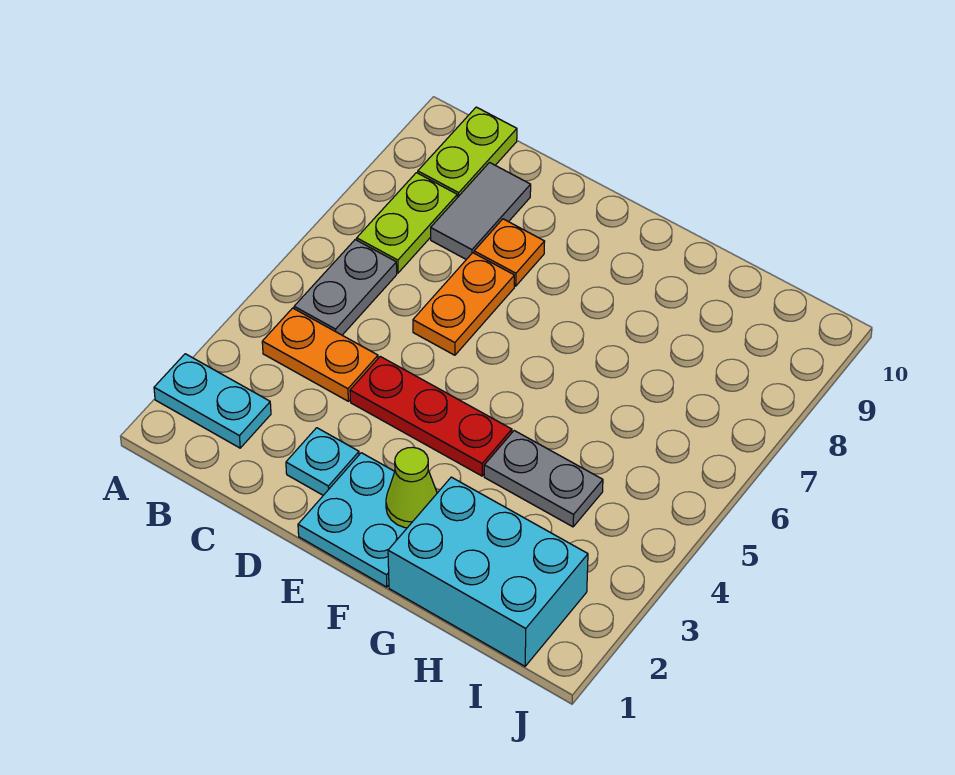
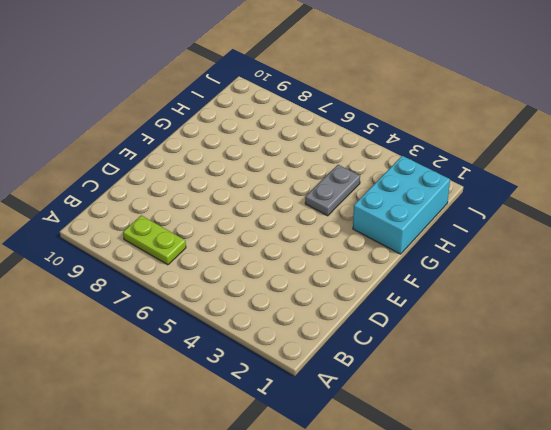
none -> cyan plate A2:B2 level 1
none -> orange plate B4:C4 level 1
none -> grey plate B5:B6 level 1

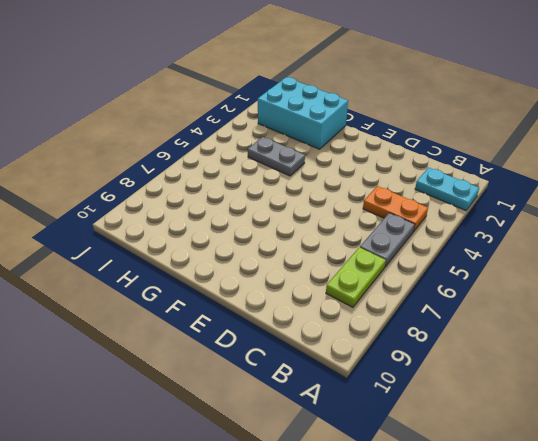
none -> lime plate B9:B10 level 1
none -> grey tile C8:C9 level 1
none -> cyan plate D2 level 1

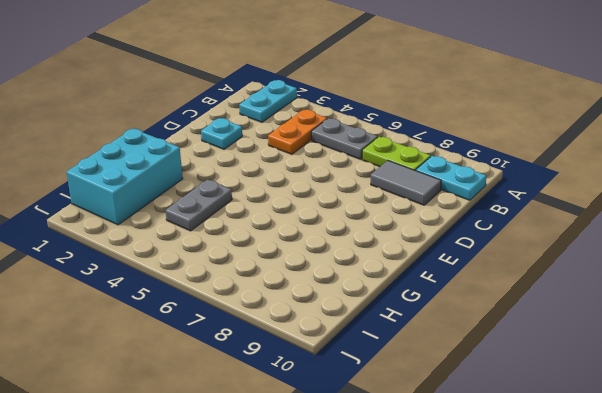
cyan plate B9:B10 level 1 -> lime plate B9:B10 level 1
none -> red plate D4:F4 level 1
none -> orange plate D6:D7 level 1
none -> orange plate D8 level 1

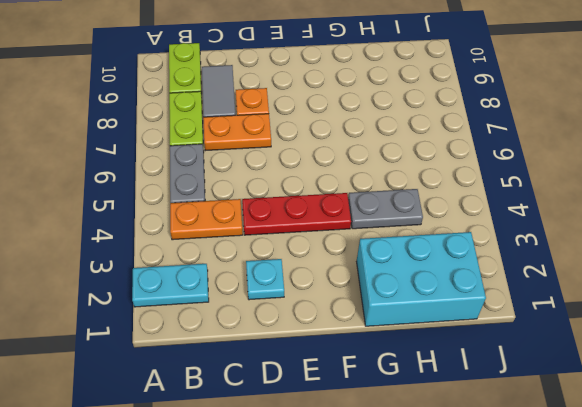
orange plate C7:D7 level 1 -> orange plate D6:D7 level 1
none -> cyan plate E1:F2 level 1
none -> lime cone F2 level 2

